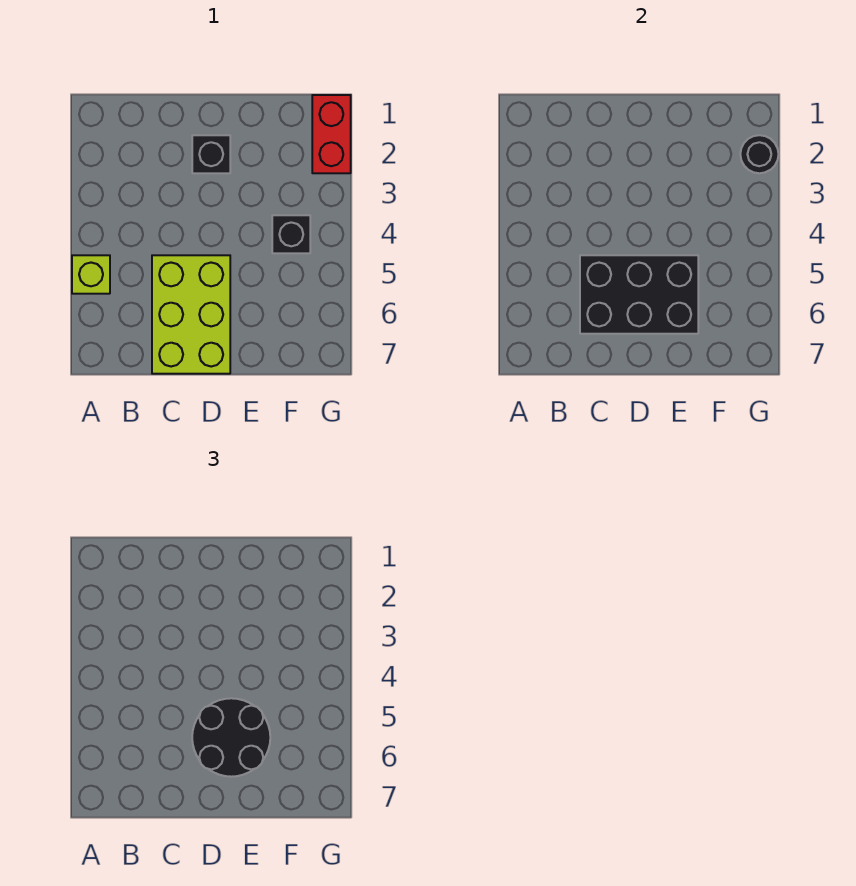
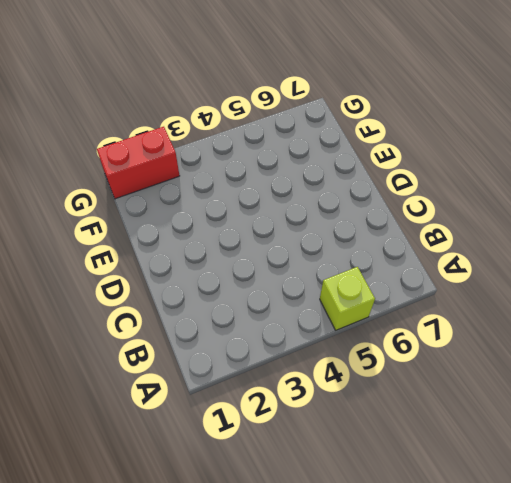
none -> lime brick C5:D7 level 1
none -> black brick D2 level 1

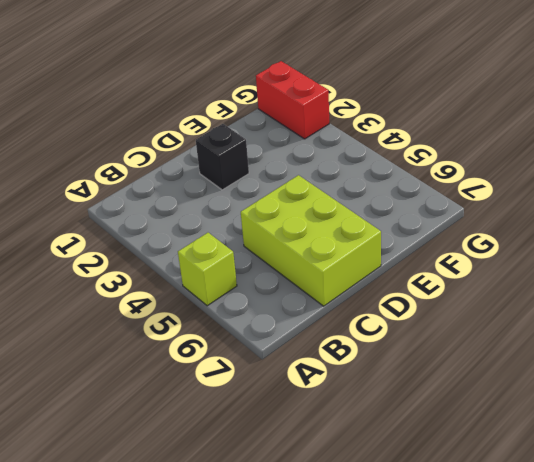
none -> black brick F4 level 1
none -> black brick C5:E6 level 2

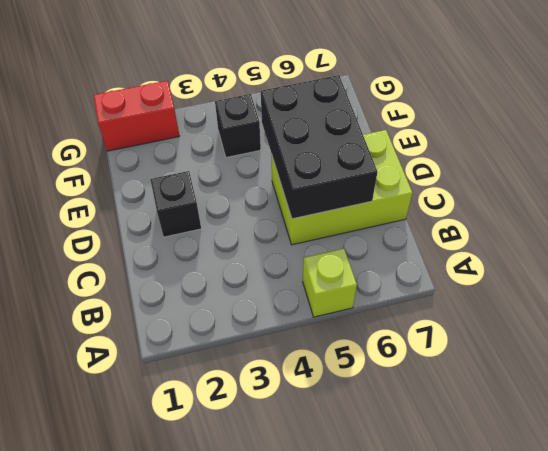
none -> black round brick G2 level 2
none -> black round brick D5:E6 level 3

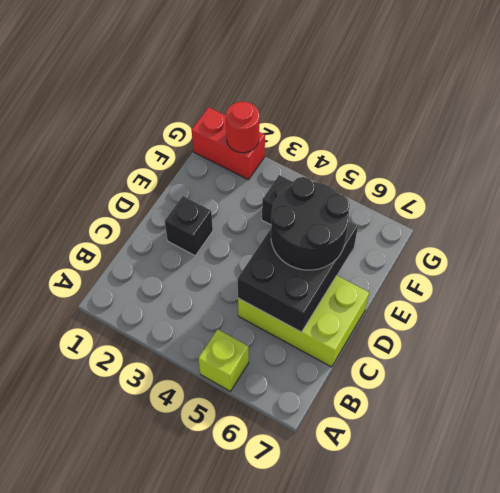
red round brick G2 level 2 -> black round brick G2 level 2

